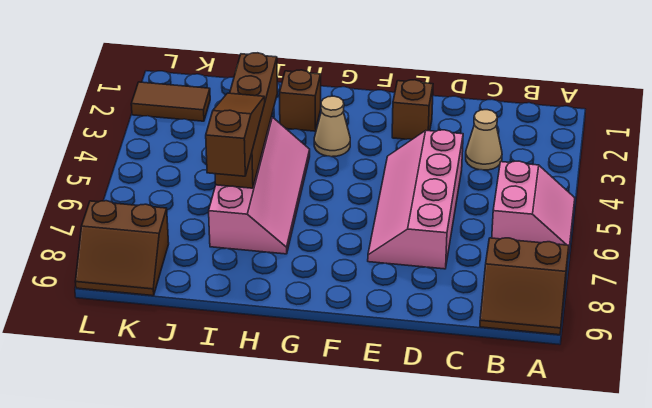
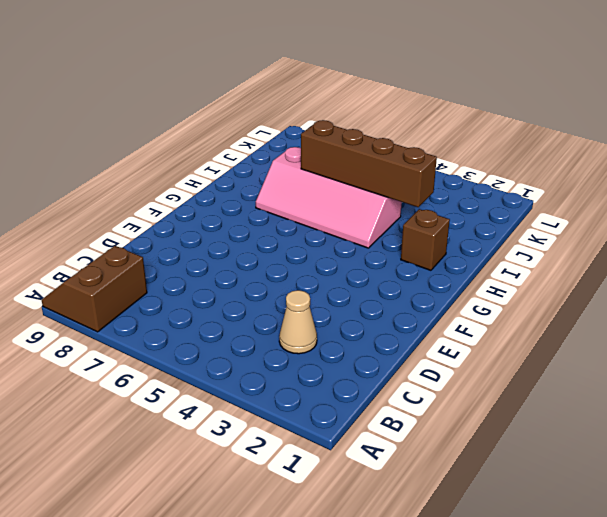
none -> pink slope A5:B6 level 1 top B
none -> pink slope D4:E7 level 1 top D
none -> brown brick E2 level 1

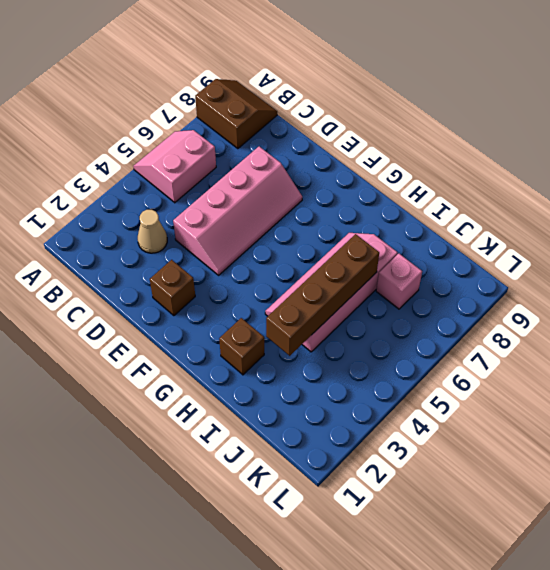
pink brick J7 level 1 -> none
none -> tan cone G3 level 1
none -> brown tile K2:L2 level 1
none -> brown slope K8:L9 level 1 top 8

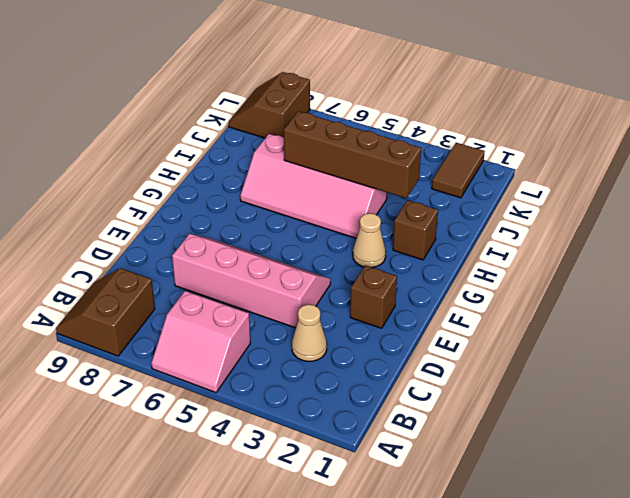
none -> brown slope I5:I7 level 3 top 7

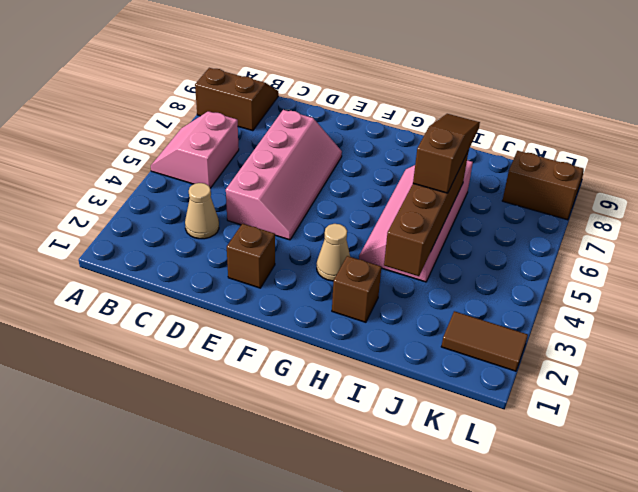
brown slope I5:I7 level 3 top 5 -> brown slope I5:I7 level 3 top 7

